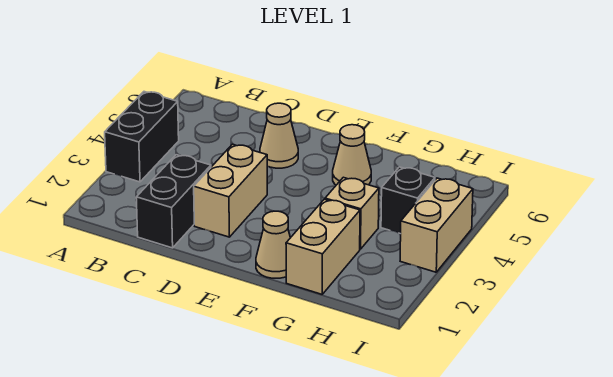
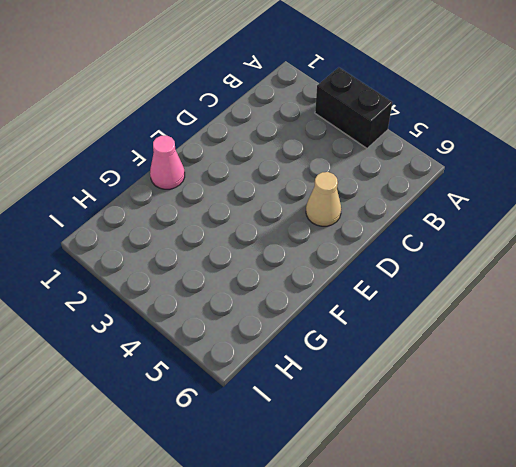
pink cone F1 level 1 -> tan cone F1 level 1
none -> black brick C1:C2 level 1
none -> tan brick D2:D3 level 1

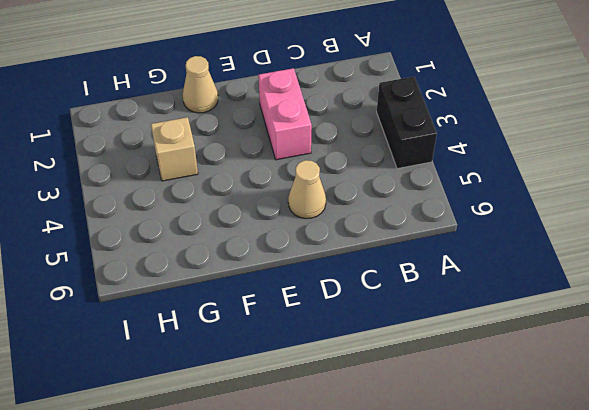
pink brick D2:D3 level 1 -> tan brick D2:D3 level 1
none -> black brick C1:C2 level 1
none -> tan cone F5 level 1

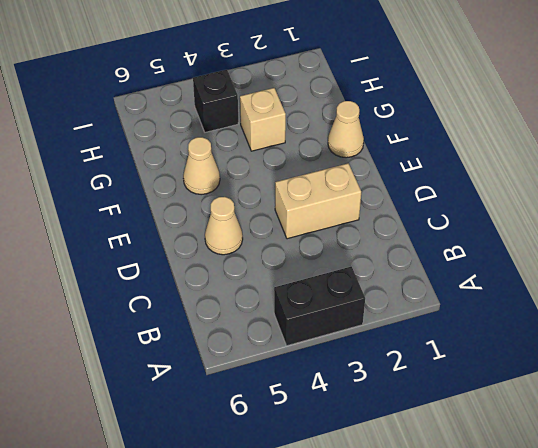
none -> black brick C1:C2 level 1
none -> tan brick G1:G2 level 1

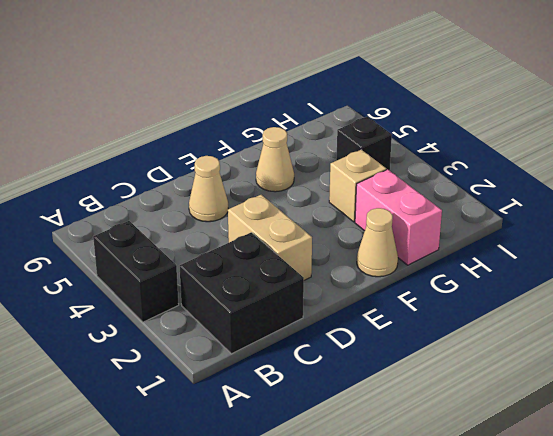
black brick B1:C2 level 1 -> black brick C1:C2 level 1
pink brick G1:G2 level 1 -> tan brick G1:G2 level 1
none -> tan brick I3:I4 level 1

